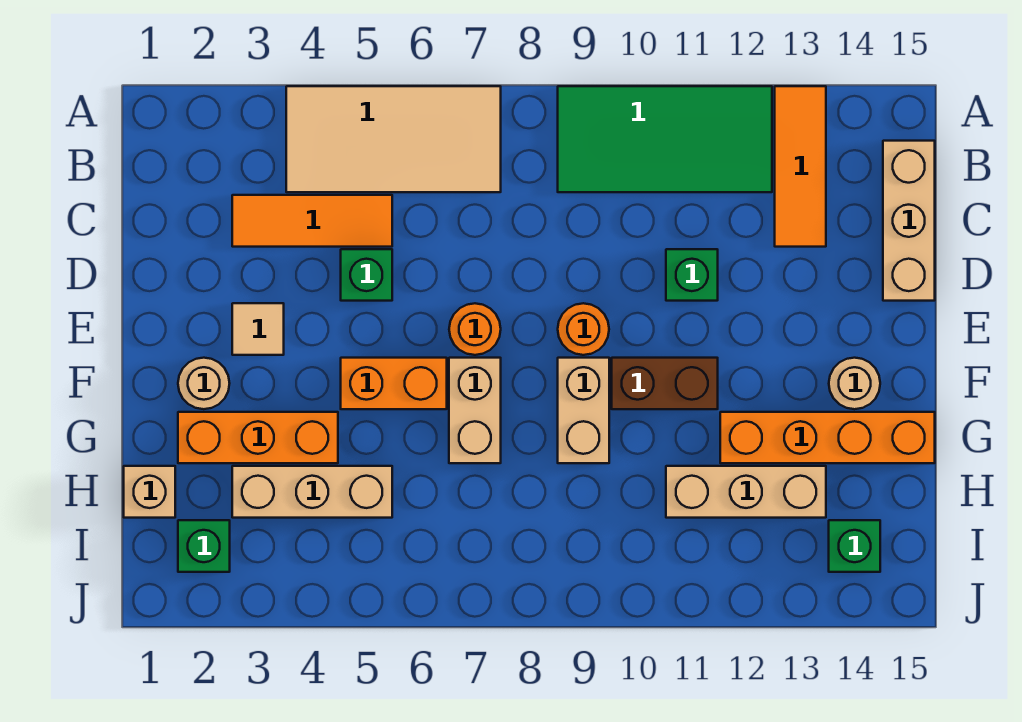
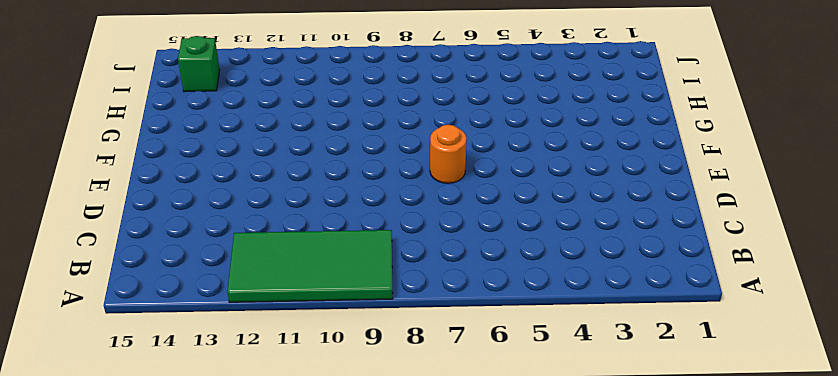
none -> tan tile A4:B7 level 1
none -> orange tile A13:C13 level 1
none -> tan brick B15:D15 level 1

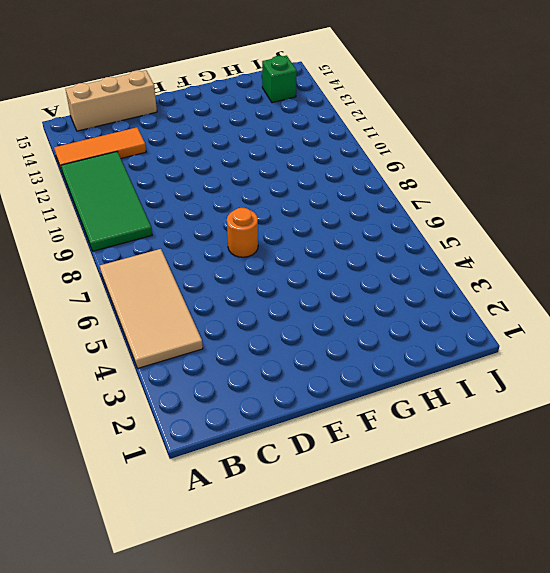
none -> orange tile C3:C5 level 1
none -> green brick D5 level 1
none -> green brick D11 level 1

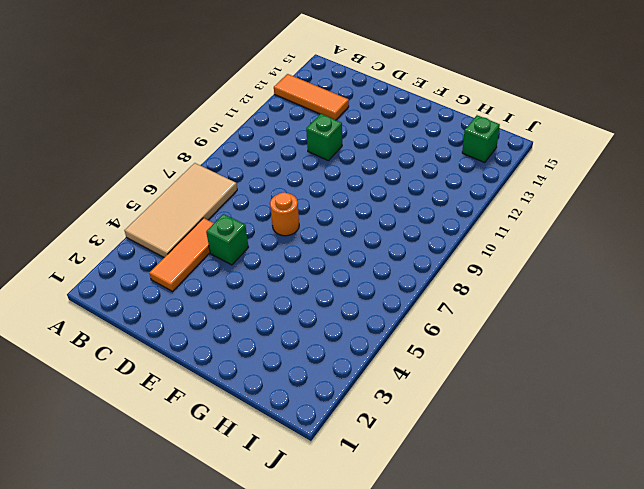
none -> green tile A9:B12 level 1
none -> tan brick B15:D15 level 1
none -> tan tile E3 level 1

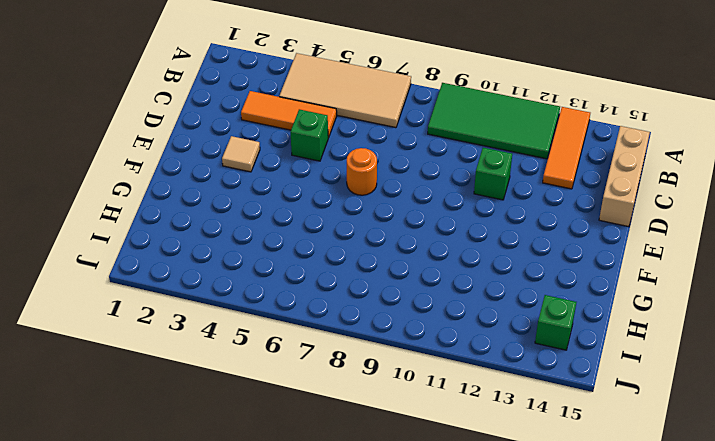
none -> orange round brick E9 level 1
none -> tan round brick F2 level 1
none -> orange brick F5:F6 level 1

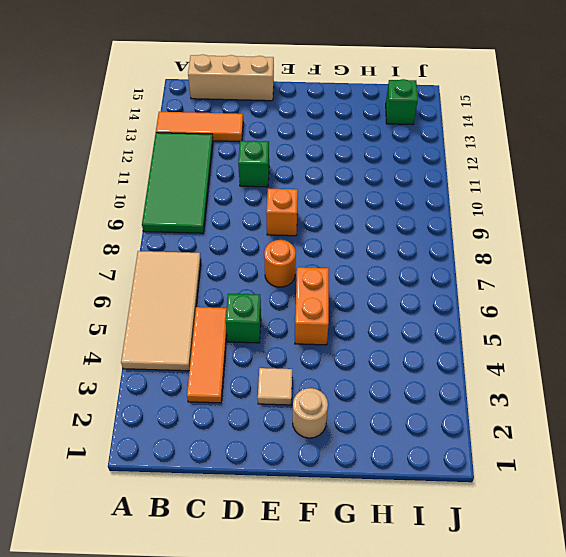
orange brick E9 level 1 -> orange round brick E9 level 1
none -> tan brick F7:G7 level 1
none -> tan brick F9:G9 level 1
none -> brown brick F10:F11 level 1

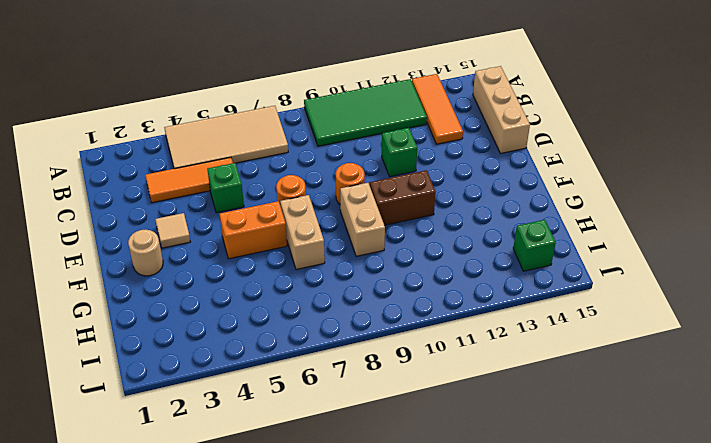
none -> tan round brick F14 level 1
none -> orange brick G2:G4 level 1
none -> orange brick G12:G15 level 1

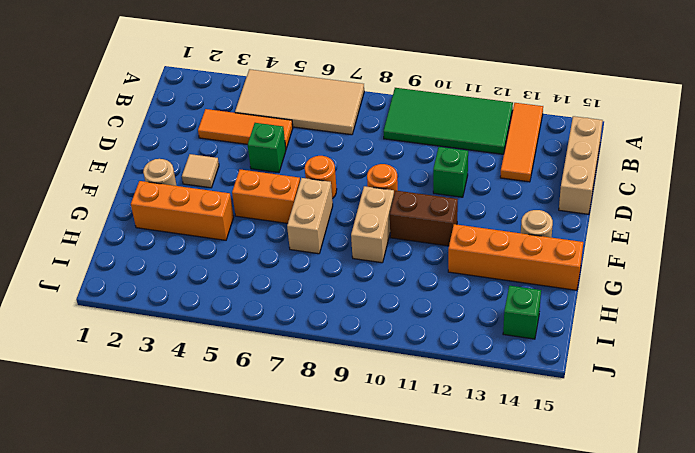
none -> tan brick H1 level 1
none -> tan brick H3:H5 level 1
none -> tan brick H11:H13 level 1

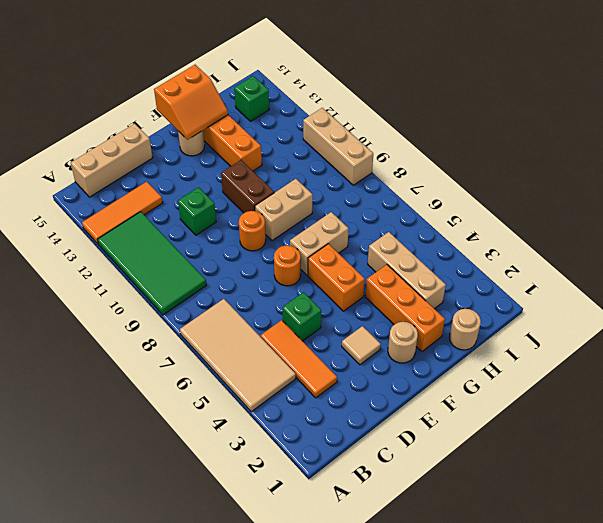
orange slope F14:G15 level 2 top 15 -> none
tan round brick H1 level 1 -> tan brick H1 level 1
tan brick J9:J11 level 1 -> tan brick H11:H13 level 1
none -> green brick I2 level 1

